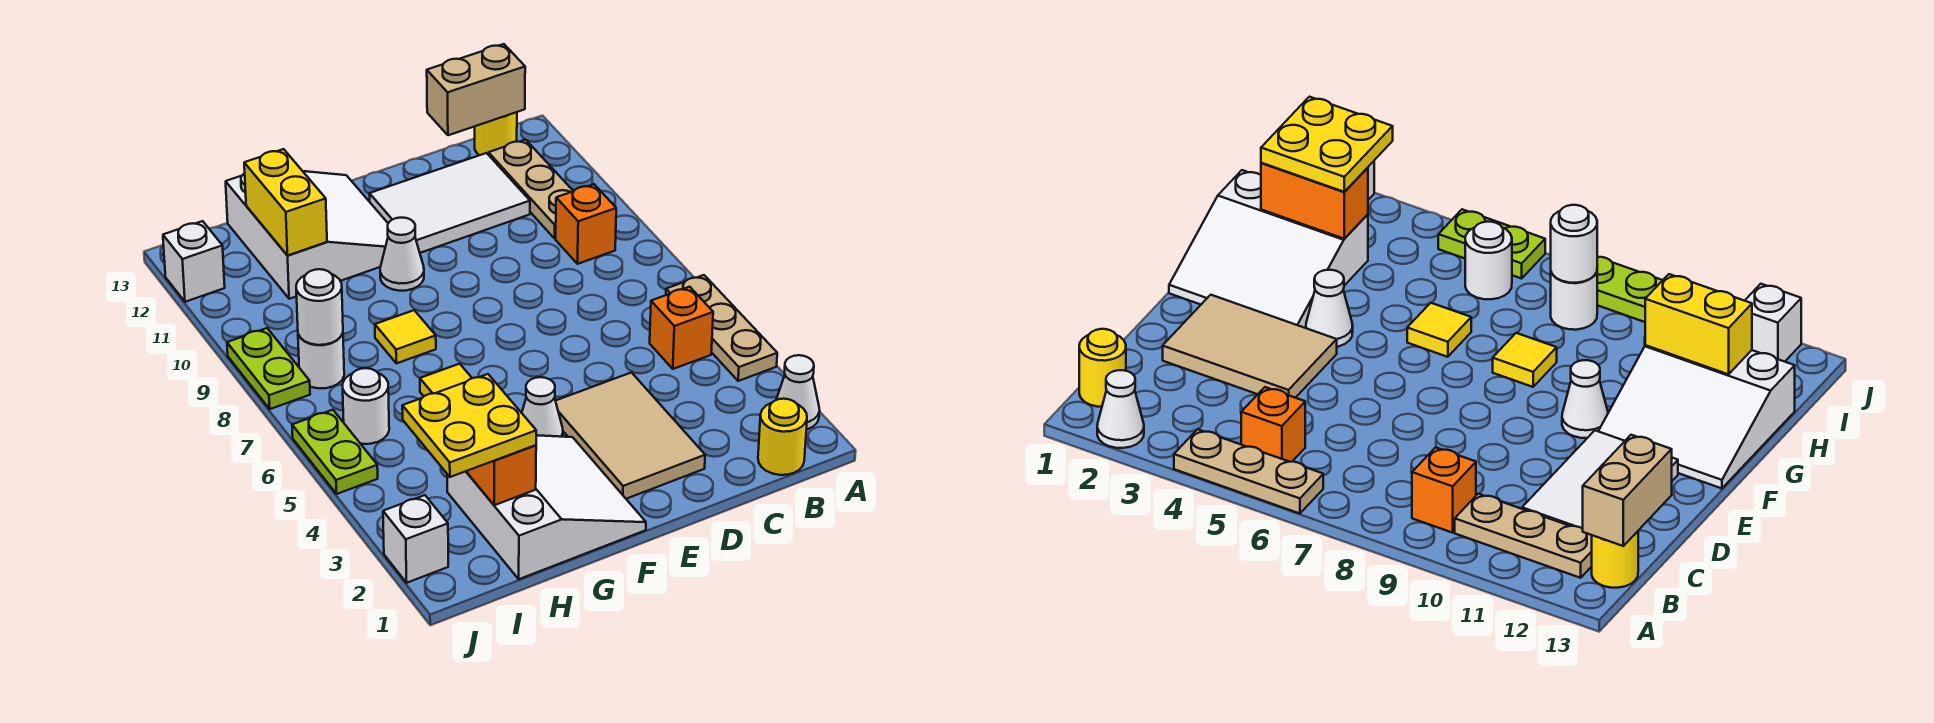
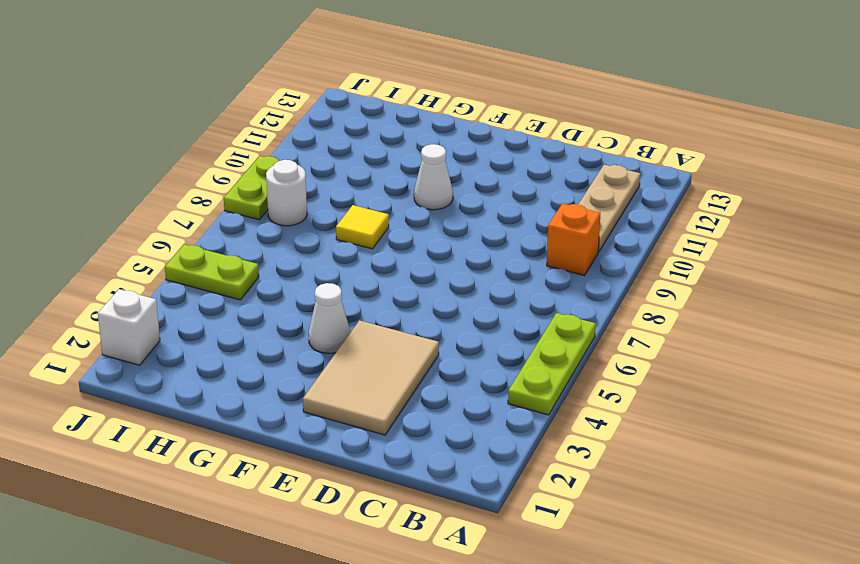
lime plate A4:A6 level 1 -> tan plate A4:A6 level 1
lime plate I5:J5 level 1 -> lime plate J5:J6 level 1
none -> white cone A2 level 1
none -> yellow round brick B1 level 1
none -> orange brick B5 level 1

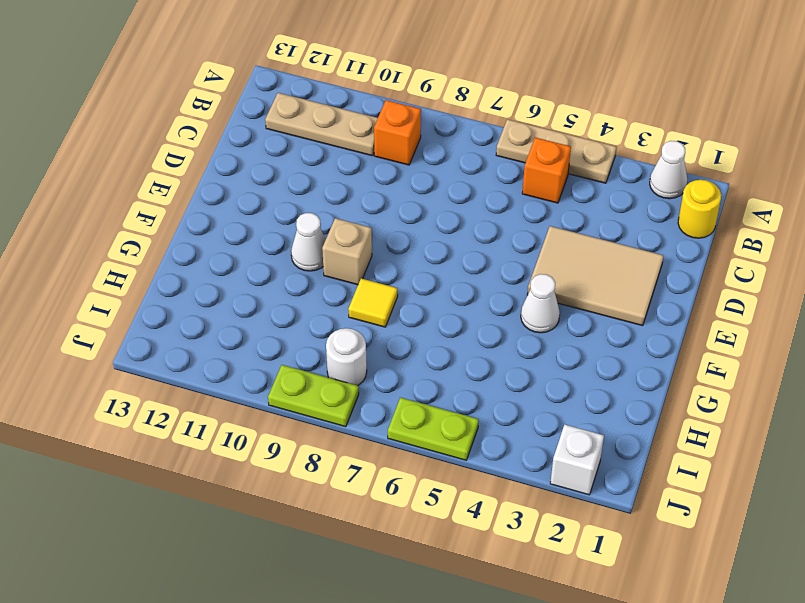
tan brick F9 level 1 -> none
none -> yellow round brick B13 level 1
none -> white tile C11:E12 level 1
none -> white slope F1:H3 level 1 top H

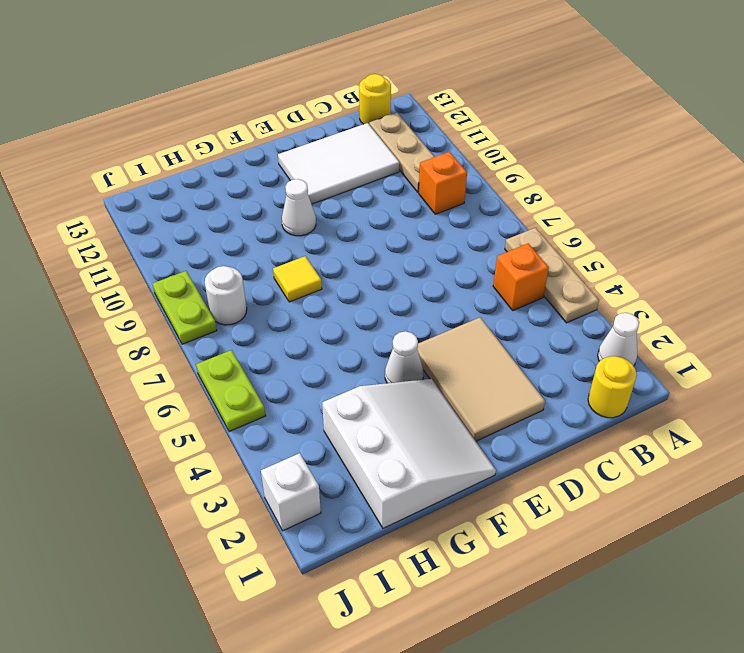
none -> white slope F11:H13 level 1 top H
none -> yellow tile G6 level 1
none -> white round brick I6 level 1

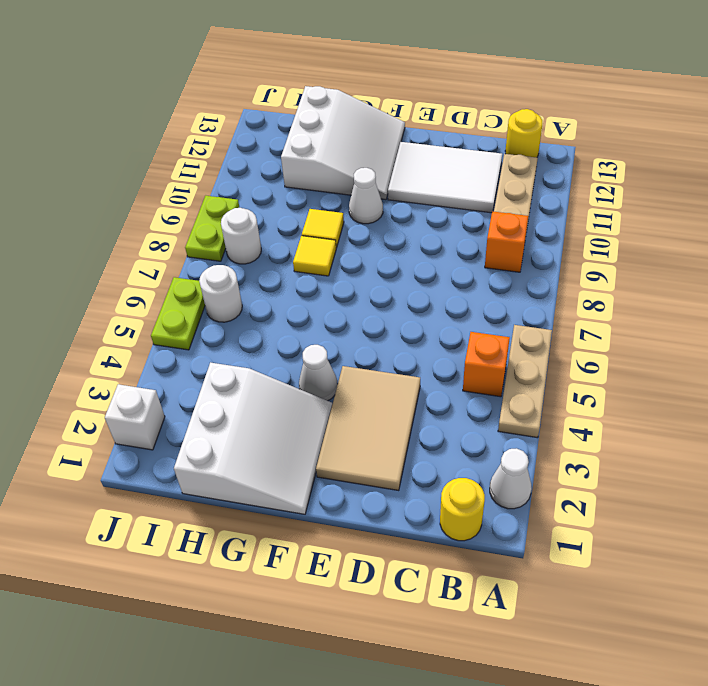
yellow tile G9 level 1 -> yellow tile G6 level 1
none -> white brick J12 level 1
none -> tan brick B13:C13 level 2
none -> orange brick H2:H3 level 2

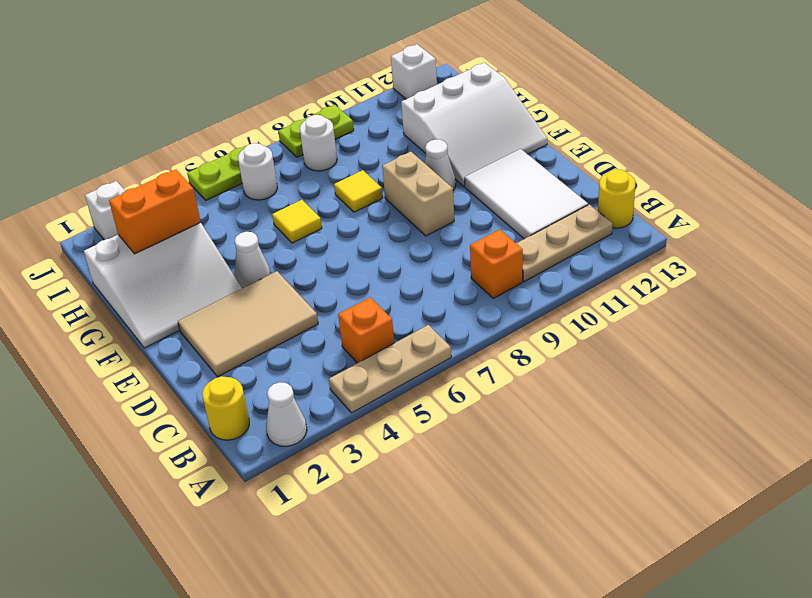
tan brick E9:F9 level 1 -> tan brick B13:C13 level 2
none -> yellow brick H11:H12 level 2
none -> white round brick I8 level 2
none -> yellow plate H2:I3 level 3

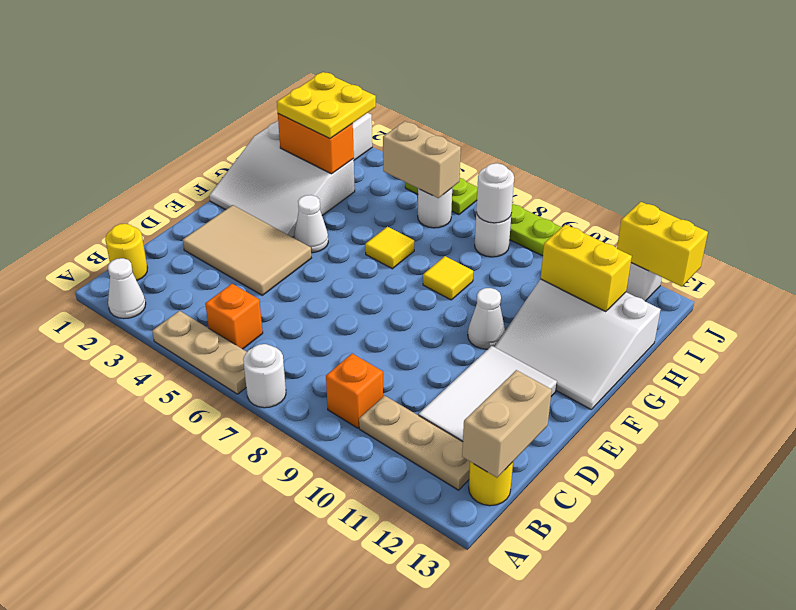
white round brick A7 level 1 -> none
tan brick I5:I6 level 2 -> none
yellow brick J12:J13 level 2 -> none

